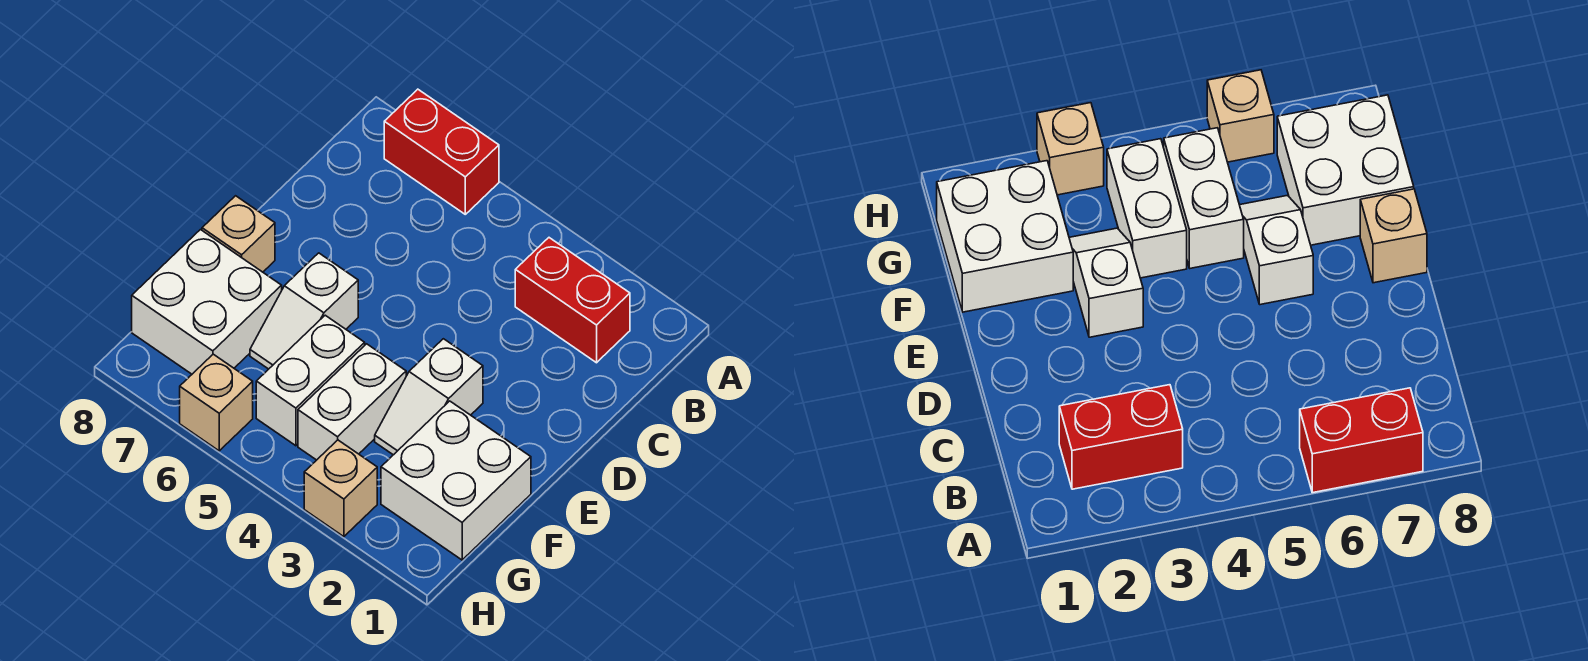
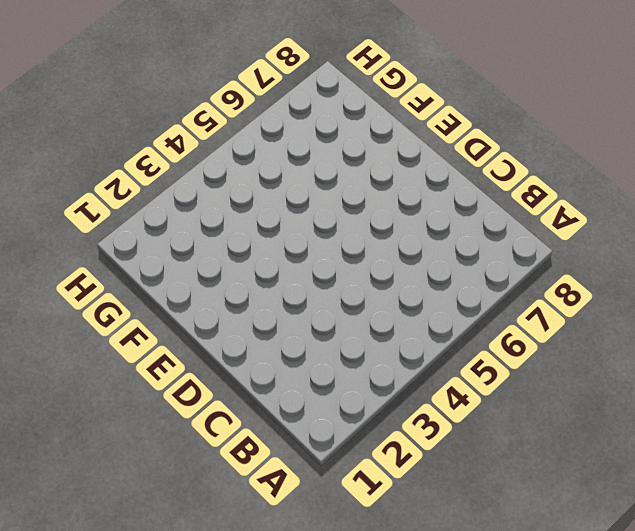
none -> red brick A6:A7 level 1
none -> red brick B2:B3 level 1

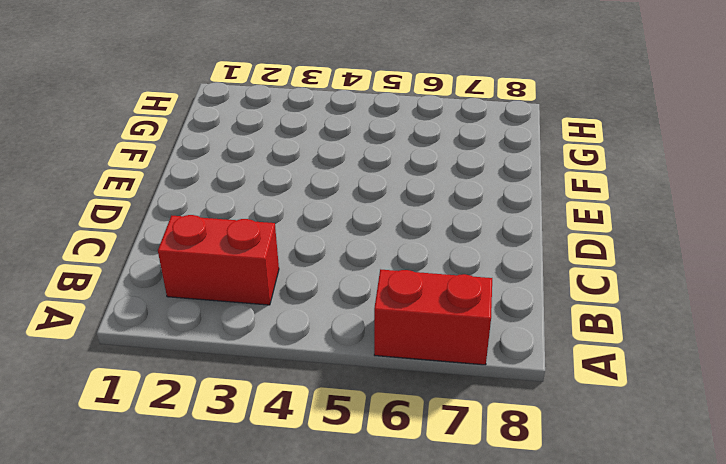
none -> white slope E3:F3 level 1 top E
none -> white slope E6:F6 level 1 top E

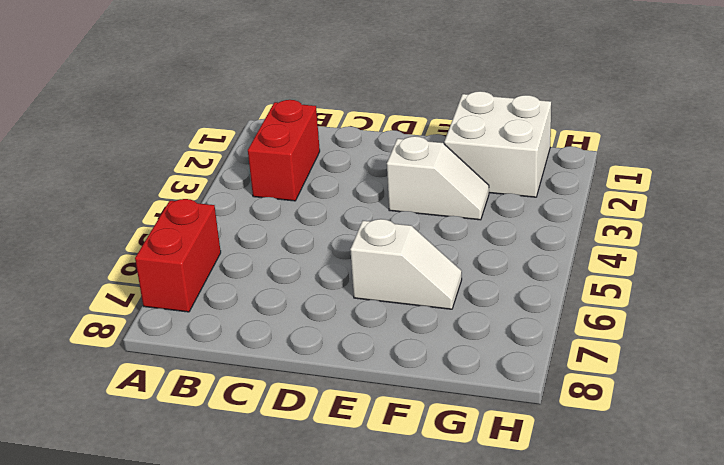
none -> tan brick E8 level 1
none -> white brick F4:G4 level 1

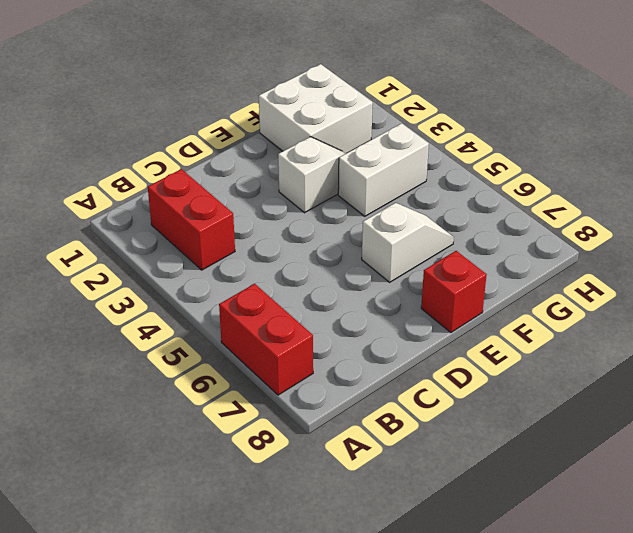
red brick E8 level 1 -> tan brick E8 level 1
none -> white brick F5:G5 level 1
none -> white brick F7:G8 level 1

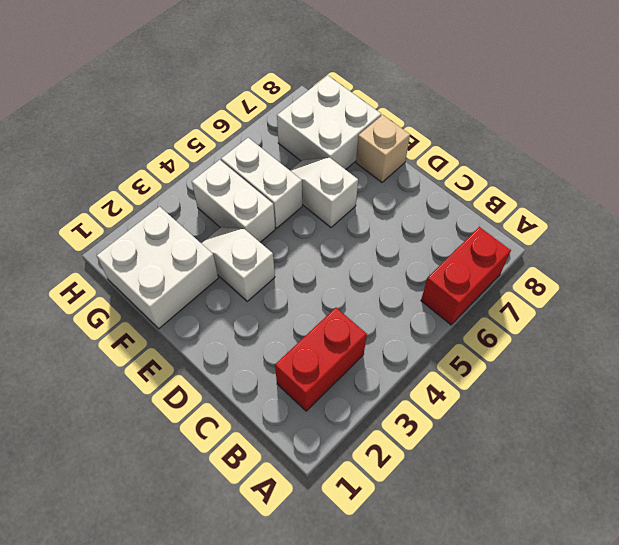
none -> tan brick H3 level 1
none -> tan brick H6 level 1

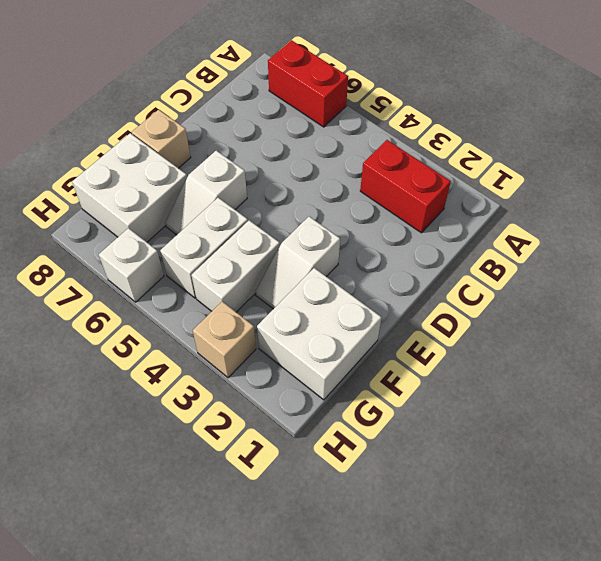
white brick H6 level 1 -> tan brick H6 level 1

